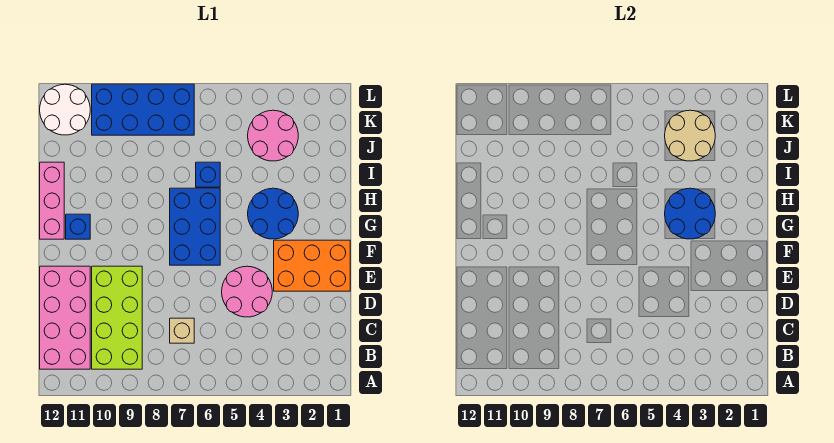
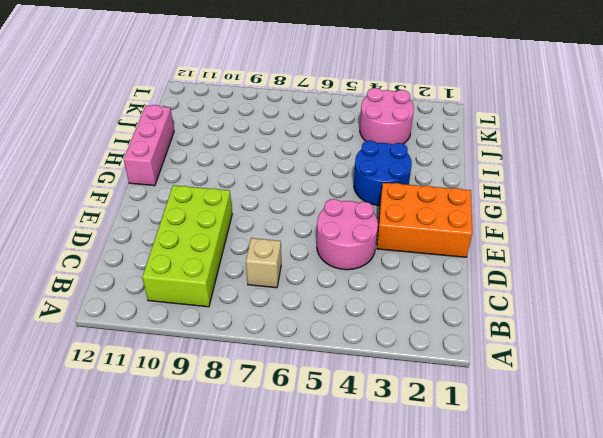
none -> pink brick B11:E12 level 1
none -> blue brick F6:H7 level 1
none -> blue brick G11 level 1

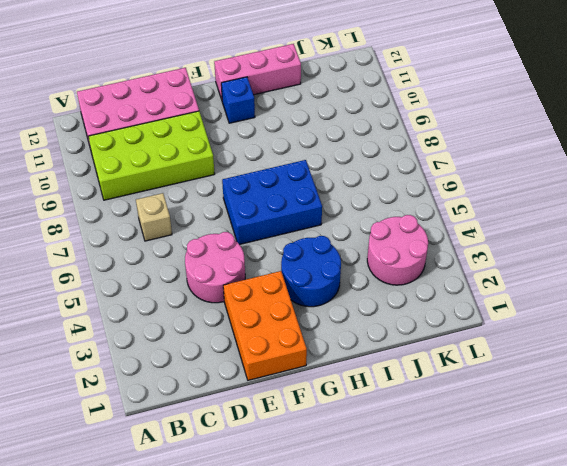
none -> blue brick I6 level 1
none -> blue brick K7:L10 level 1
none -> white round brick K11:L12 level 1

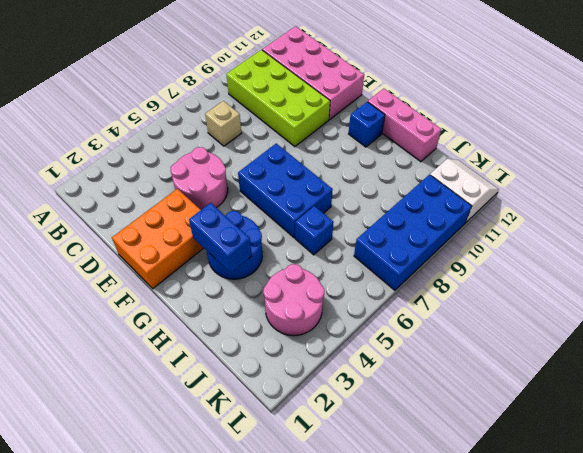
blue brick G3:H3 level 2 -> blue round brick G3:H4 level 2
white slope K11:L12 level 1 top 11 -> white round brick K11:L12 level 1
none -> tan round brick J3:K4 level 2

